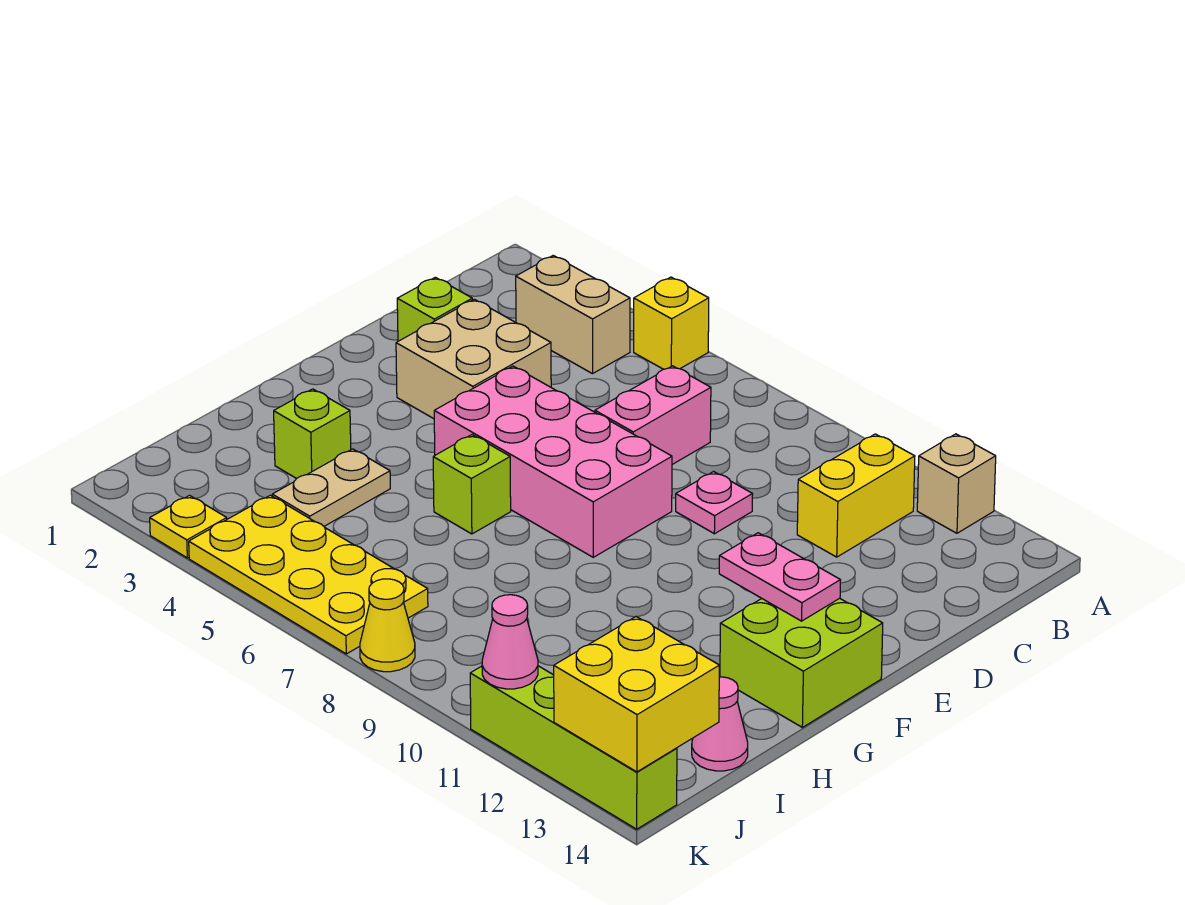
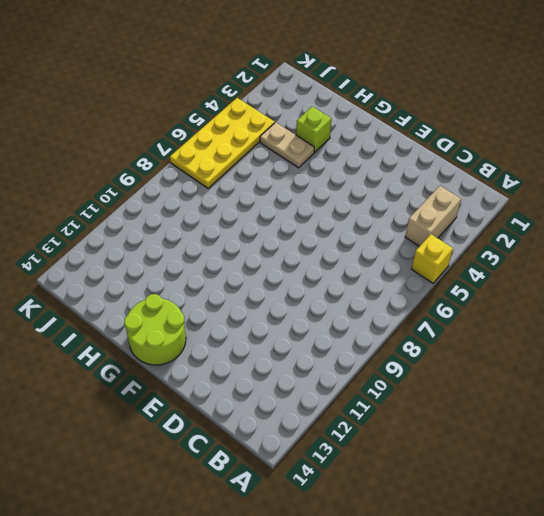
lime round brick F13:G14 level 1 -> lime brick F13:G14 level 1
none -> tan brick A12 level 1
none -> yellow brick B11:C11 level 1
none -> pink brick C7:D7 level 1

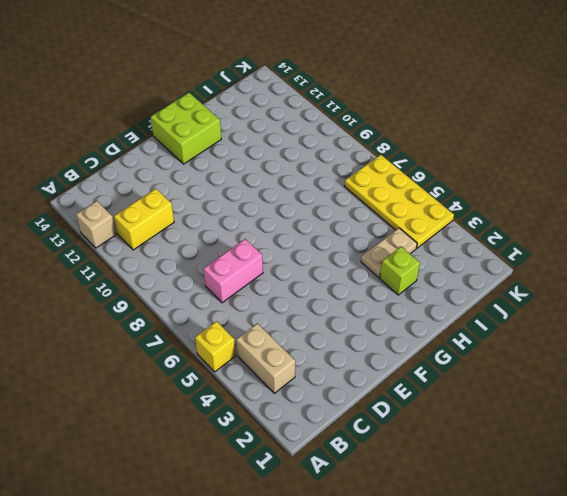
none -> lime brick D2 level 1
none -> tan brick D3:E4 level 1
none -> pink plate D9 level 1

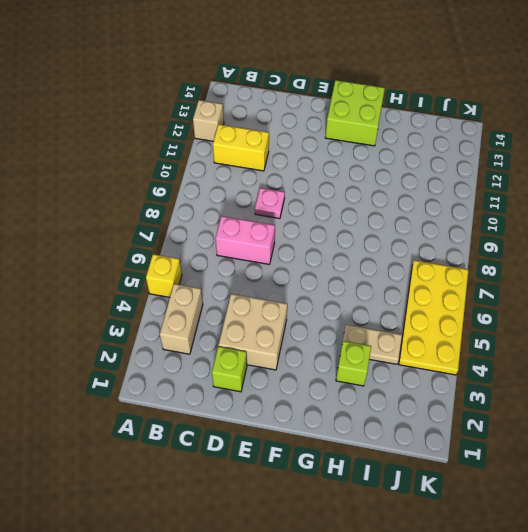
none -> pink brick E5:F8 level 1
none -> lime brick G6 level 1
none -> pink cone I14 level 1

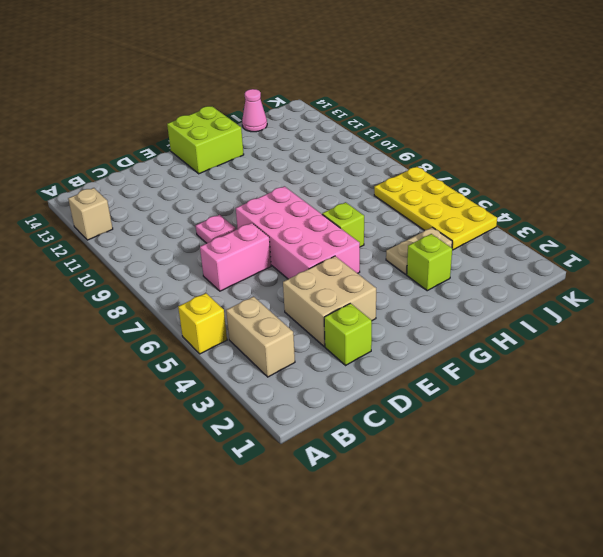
none -> yellow brick B11:C11 level 1
none -> yellow plate K3 level 1
none -> yellow cone K8 level 1

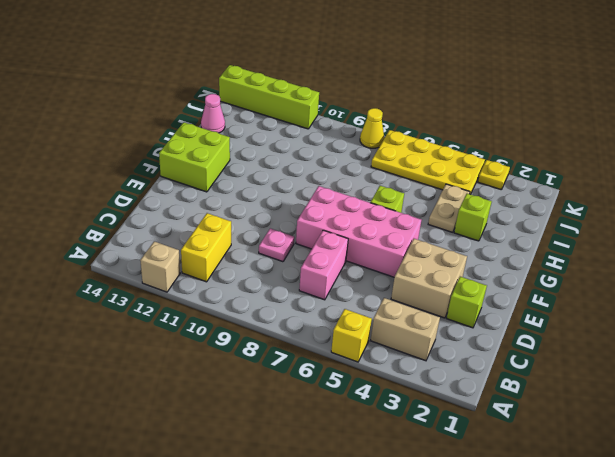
none -> pink plate F12:F13 level 2
none -> yellow brick J13:K14 level 2
none -> pink cone K11 level 2

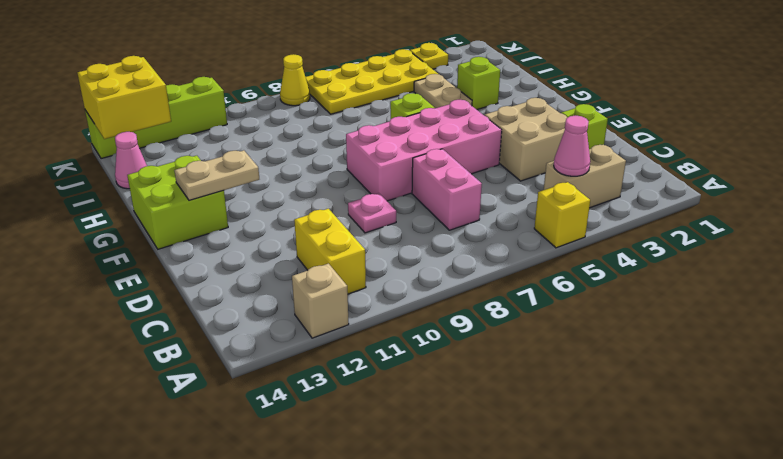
pink cone B4 level 2 -> pink cone K11 level 2
tan plate F12:F13 level 2 -> pink plate F12:F13 level 2

